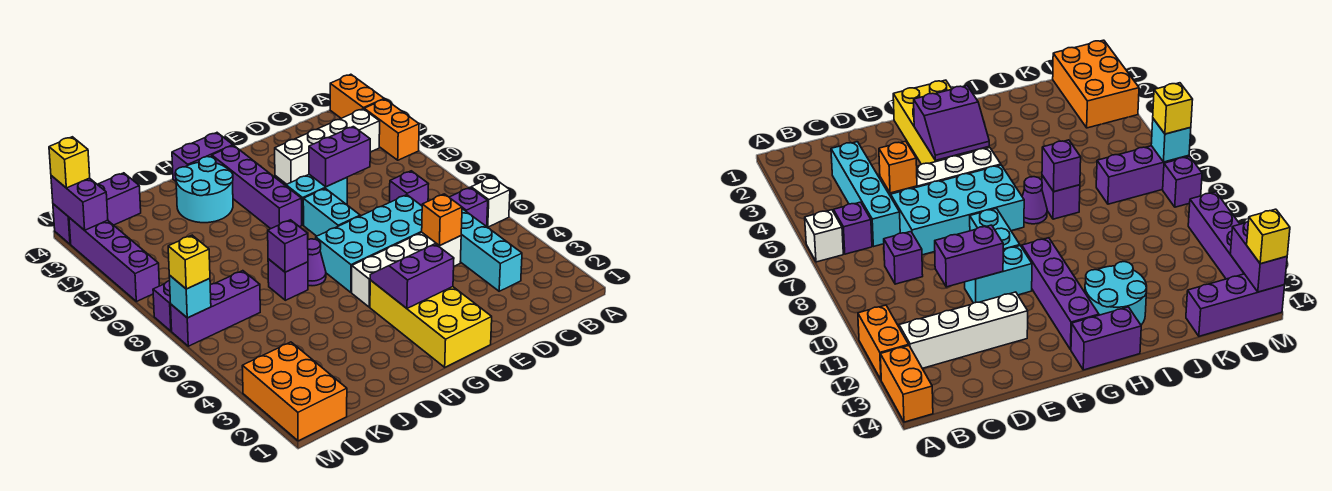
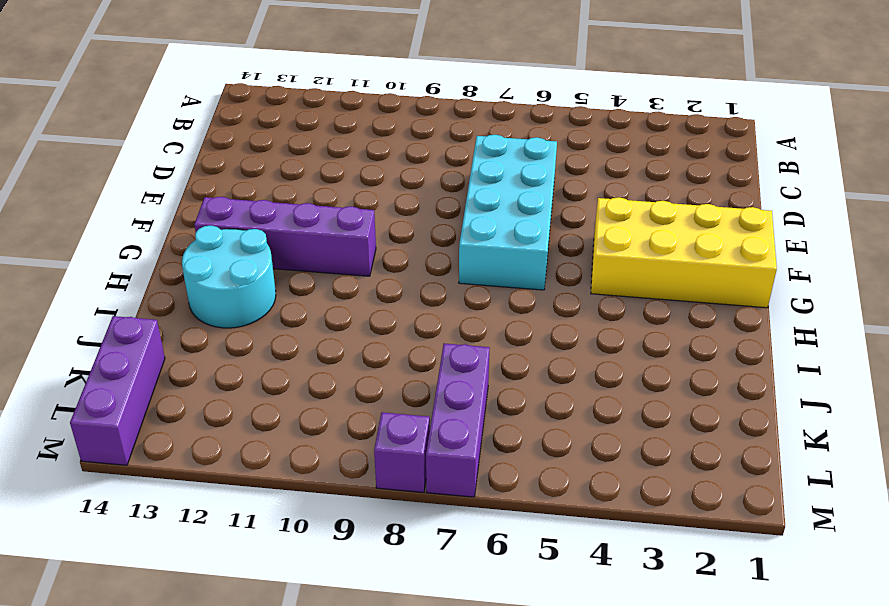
none -> white brick A6 level 1
none -> orange brick A11:A12 level 1
none -> orange brick A13:A14 level 1
none -> purple brick B6 level 1

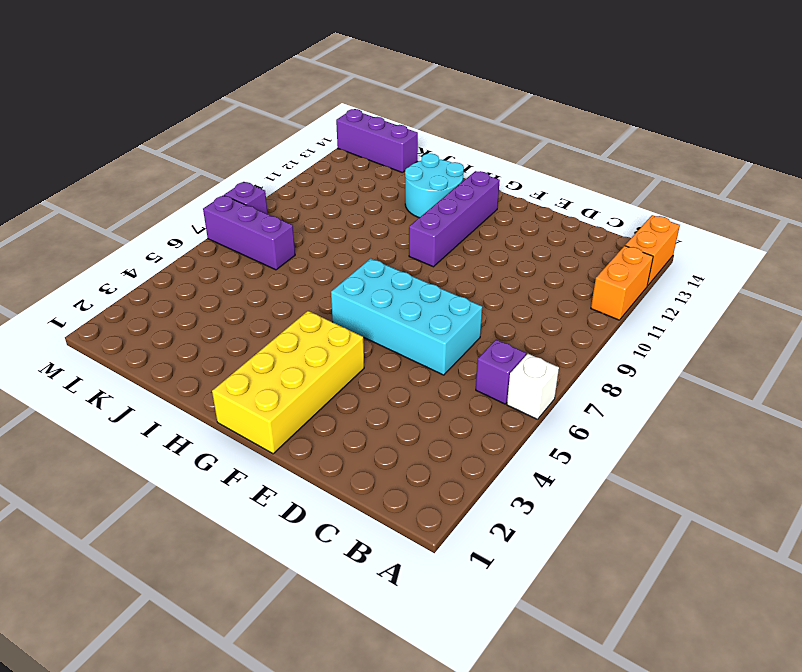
none -> white brick B12:E12 level 1
none -> cyan brick C3:C6 level 1
none -> purple brick C8 level 1
none -> white brick D5:G5 level 1

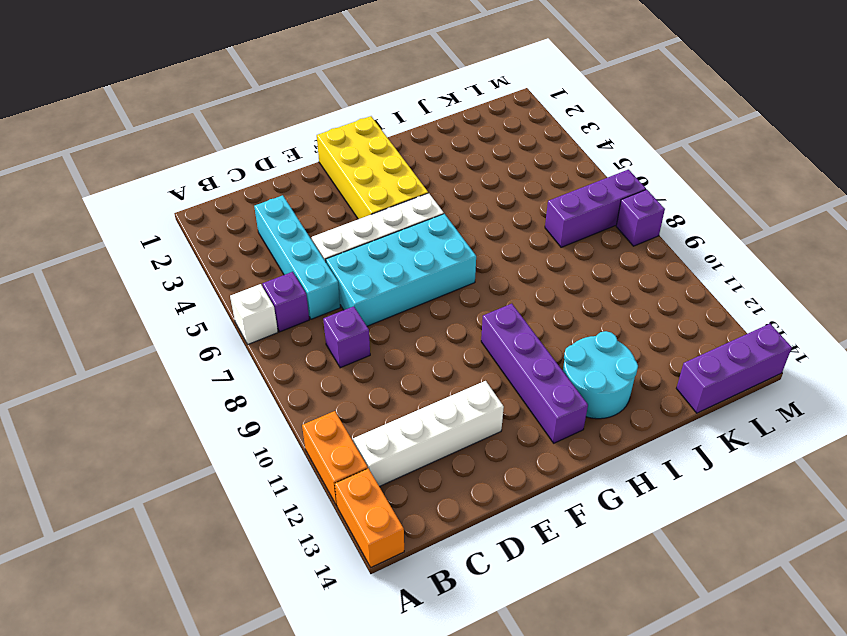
none -> cyan brick E10:F10 level 1
none -> cyan brick F8:F9 level 1
none -> purple brick G14:H14 level 1
none -> purple cone H7 level 1

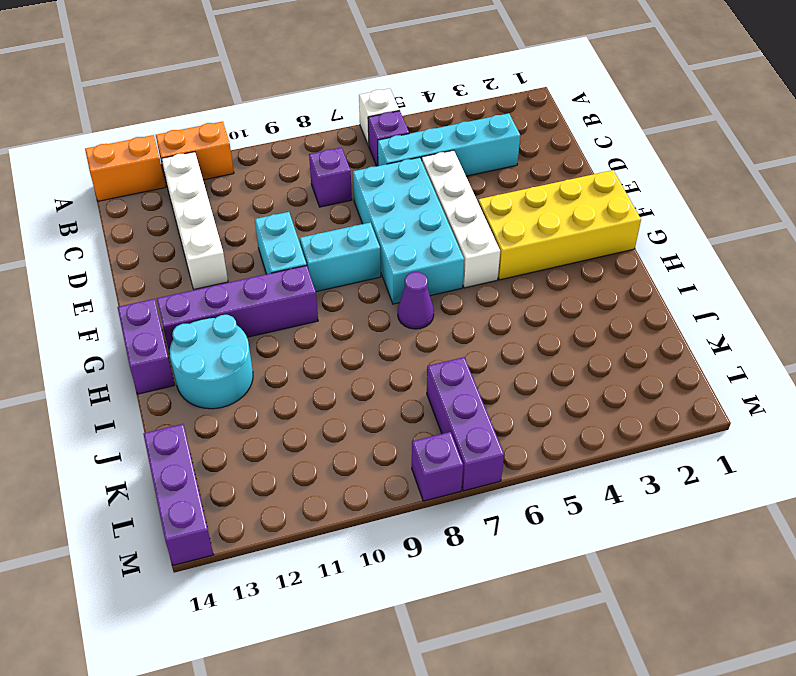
none -> purple brick I7 level 1
none -> orange brick L1:M3 level 1
none -> purple brick M10:M13 level 1
none -> orange brick D5 level 2

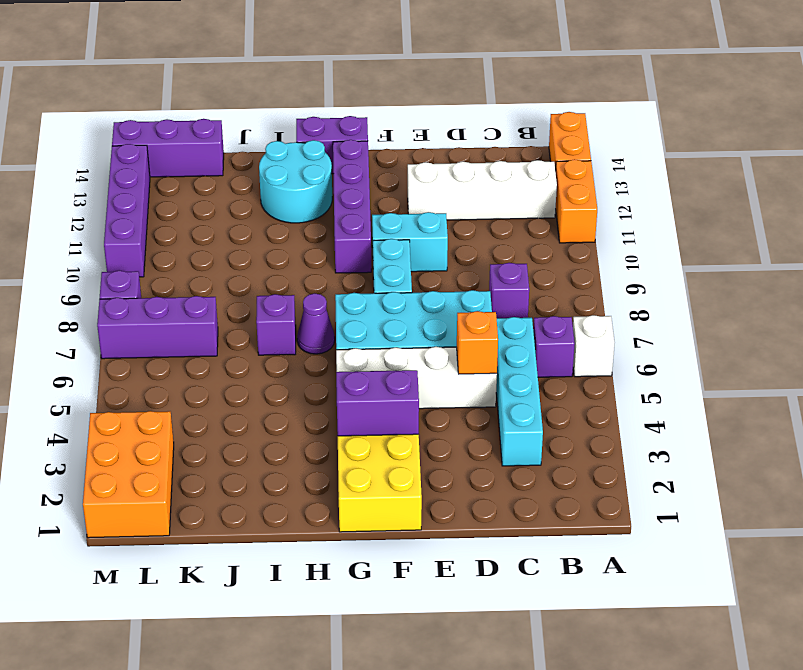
none -> purple brick D10:E10 level 2
none -> purple brick I7 level 2
none -> cyan brick M7 level 2
none -> purple brick M13:M14 level 2

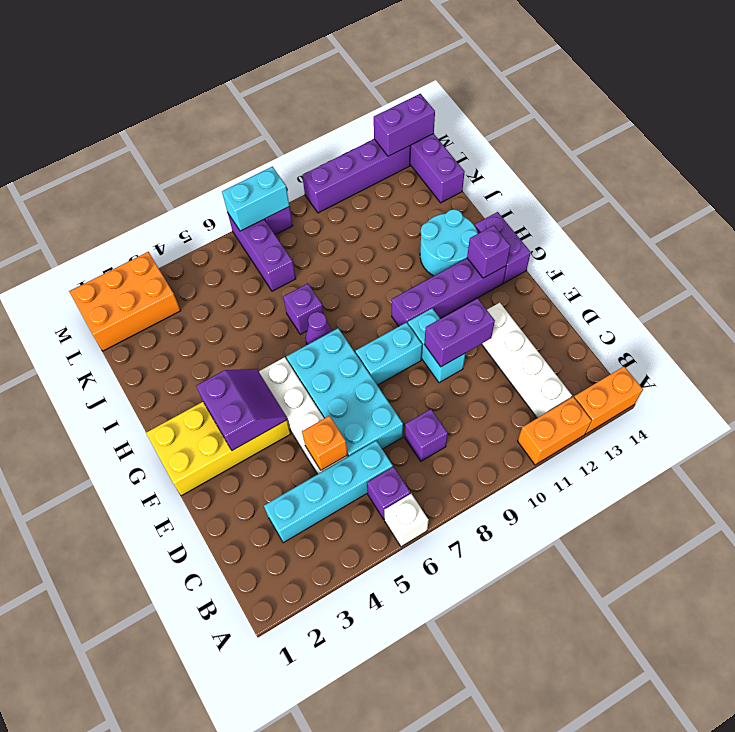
purple brick E10:E11 level 2 -> purple brick D10:E10 level 2
purple brick G13 level 2 -> purple brick I7 level 2
cyan brick M7:M8 level 2 -> cyan brick M7 level 2
none -> yellow brick M7 level 3
none -> yellow brick M14 level 3

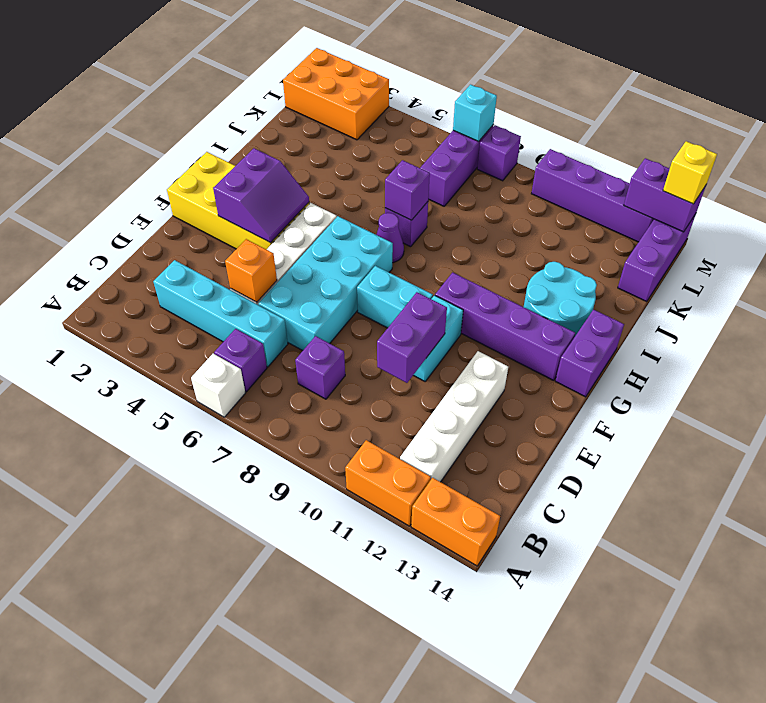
none -> yellow brick M7 level 3

